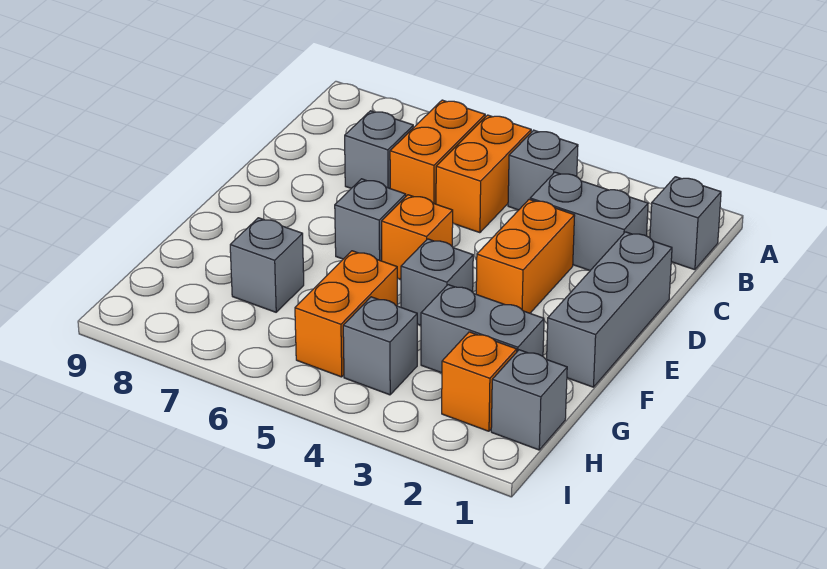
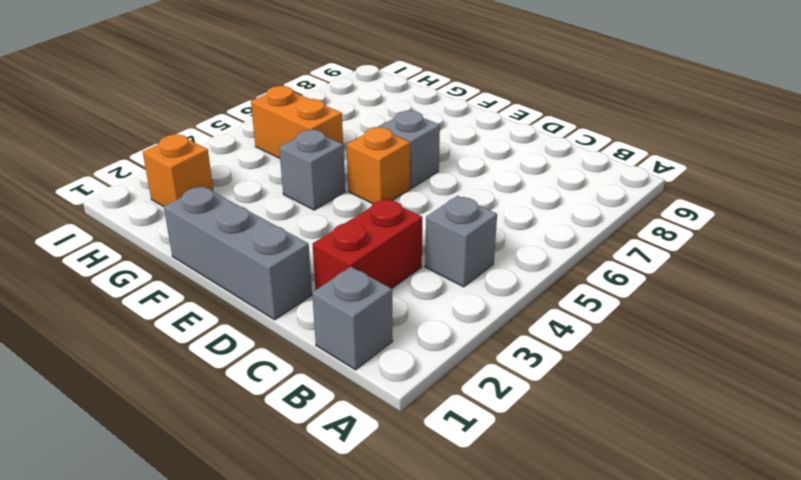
red brick C2:C3 level 1 -> grey brick C2:C3 level 1
none -> orange brick B5:C5 level 1
none -> orange brick B6:C6 level 1
none -> grey brick C7 level 1

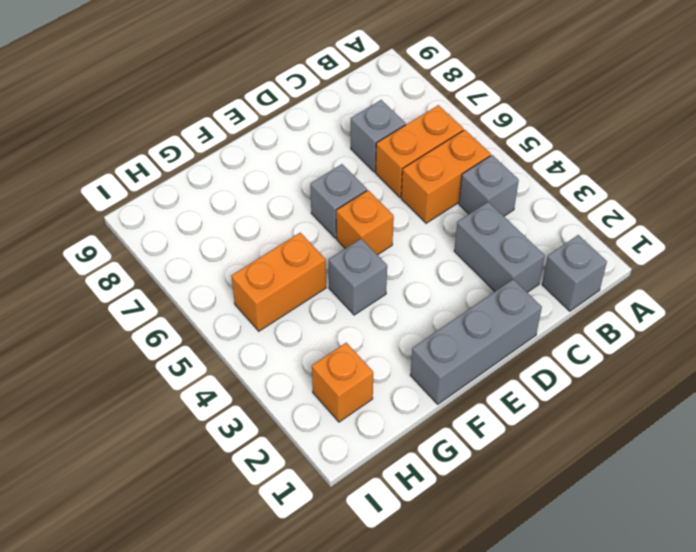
none -> orange brick D3:E3 level 1
none -> grey brick G2:G3 level 1
none -> grey brick G7 level 1

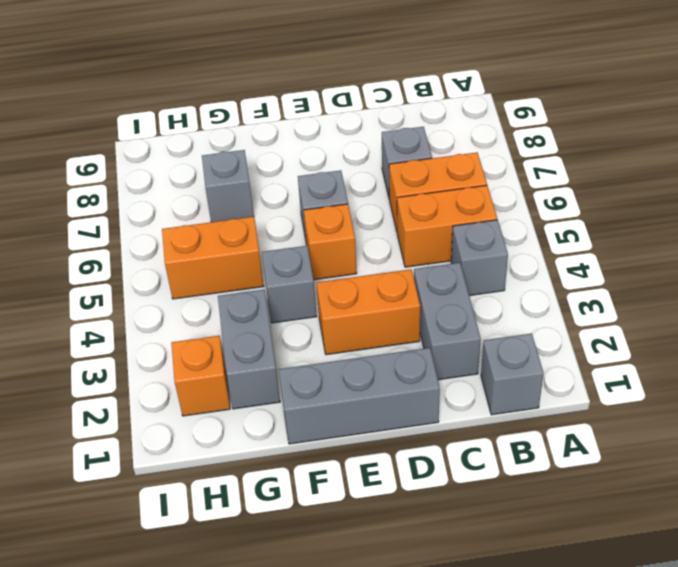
none -> grey brick H1 level 1
none -> grey brick H4 level 1

